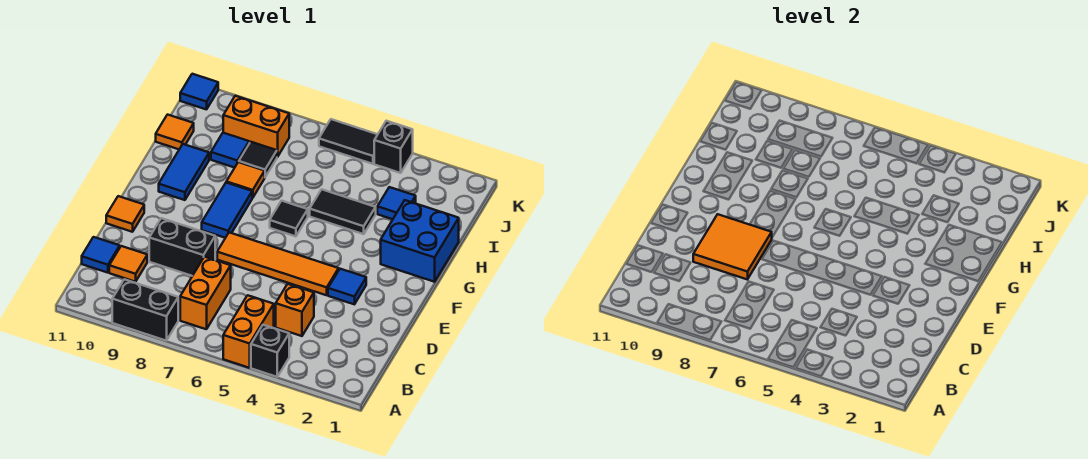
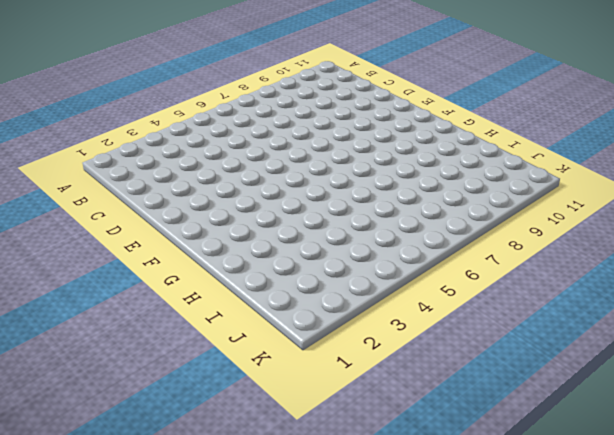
none -> black brick A4 level 1
none -> orange brick A5:B5 level 1
none -> black brick A8:A9 level 1

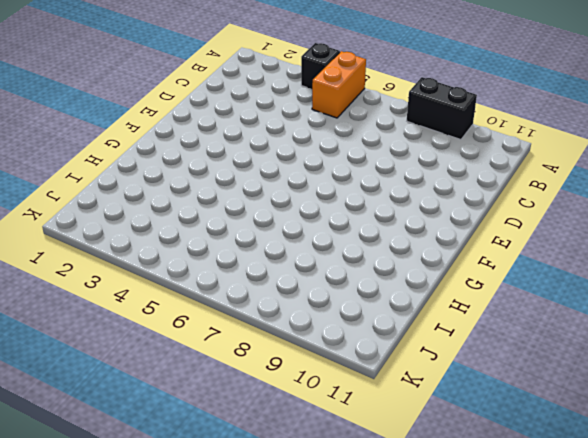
none -> orange brick B7:C7 level 1
none -> orange brick C4 level 1
none -> orange tile C10 level 1

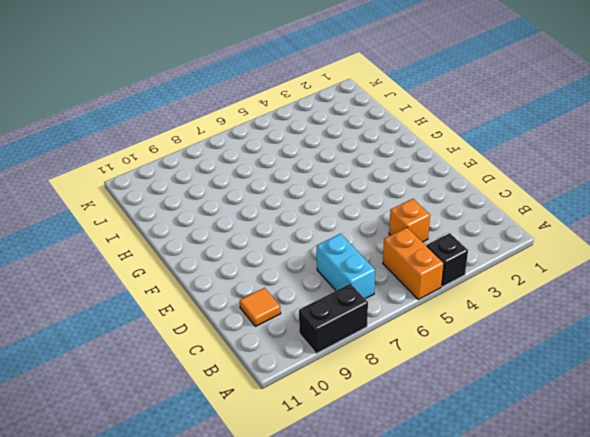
cyan brick B7:C7 level 1 -> orange brick B7:C7 level 1
none -> blue tile C11 level 1
none -> black brick D8:D9 level 1
none -> blue tile E3 level 1

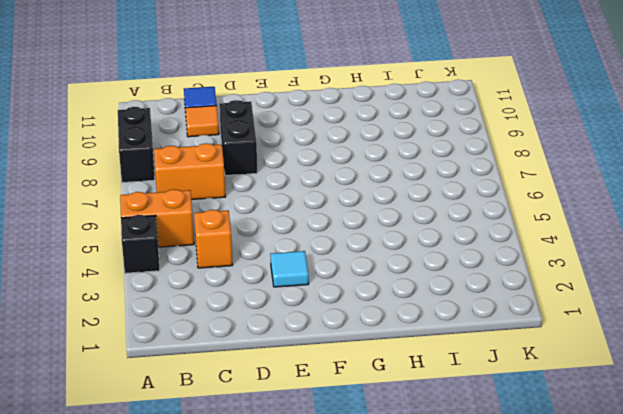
cyan tile E3 level 1 -> blue tile E3 level 1
none -> orange tile E4:E7 level 1
none -> orange tile E11 level 1
none -> blue tile F8:G8 level 1

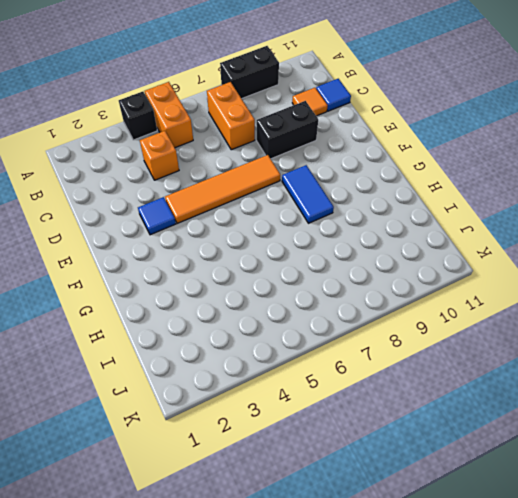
none -> orange tile E11 level 1
none -> blue brick G1:H2 level 1
none -> black tile G6 level 1

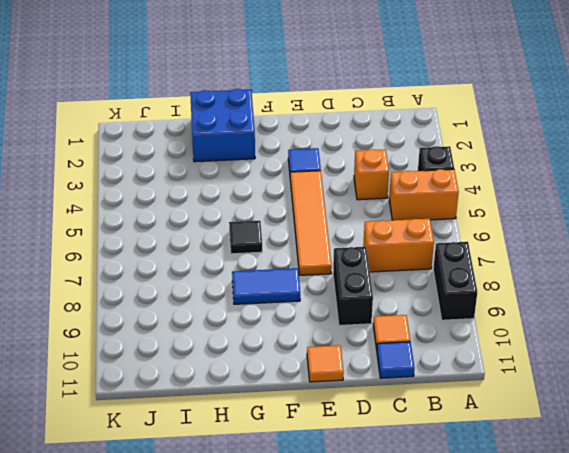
none -> blue tile G10:H10 level 1
none -> black tile H4:H5 level 1
none -> orange tile H8 level 1

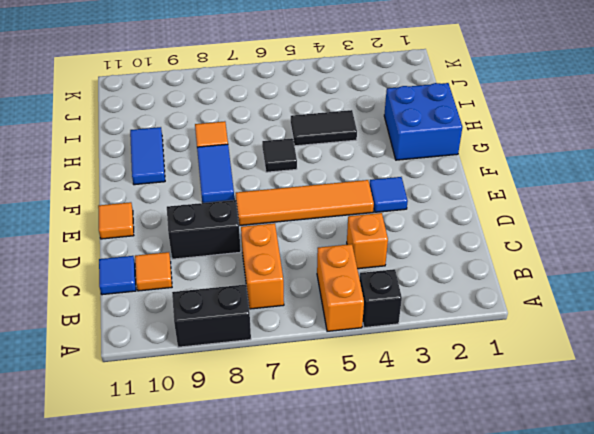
none -> blue tile I3 level 1
none -> black tile I8 level 1
none -> blue tile I9 level 1

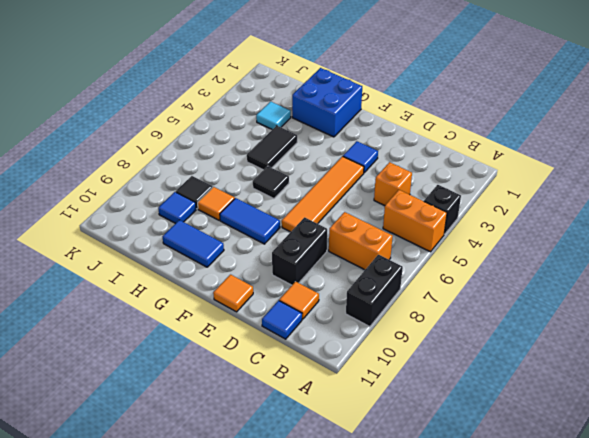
cyan tile I3 level 1 -> blue tile I3 level 1
none -> orange tile I11 level 1
none -> orange brick J8:J9 level 1
none -> black brick K4 level 1

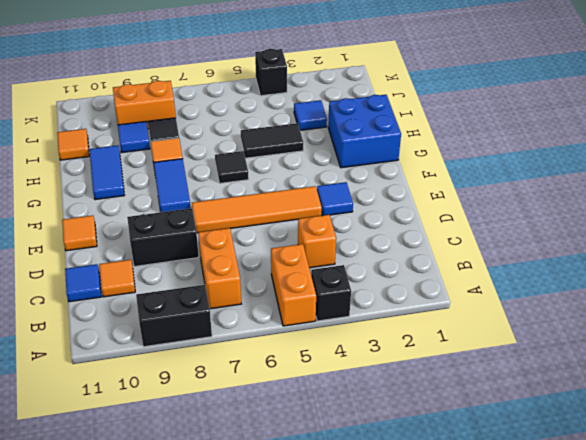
none -> black tile K5:K6 level 1
none -> blue tile K11 level 1
none -> orange tile D8:E9 level 2

